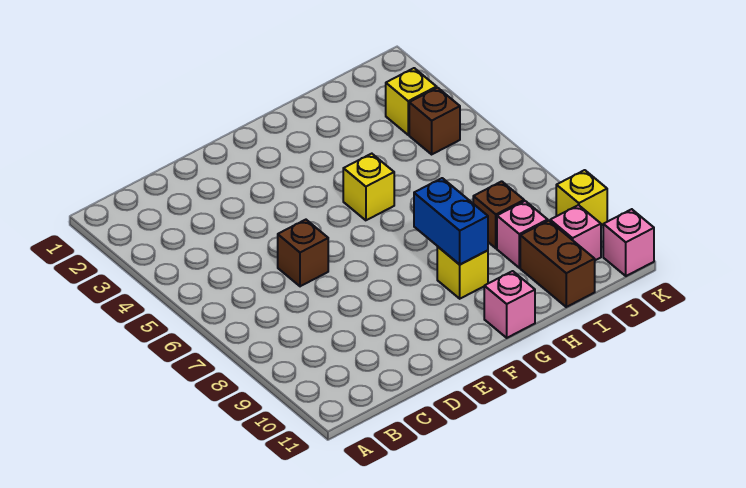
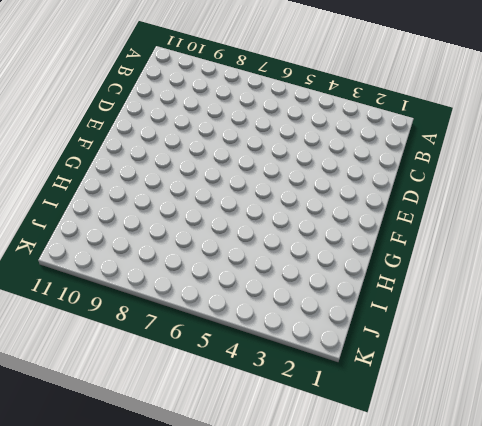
none -> brown brick D6 level 1
none -> yellow brick G5 level 1
none -> yellow brick G9 level 1

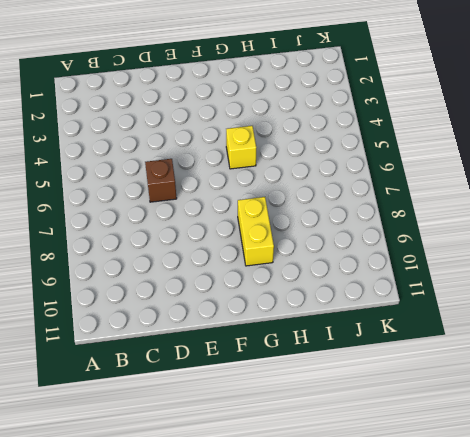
yellow brick G8:G9 level 1 -> yellow brick G9 level 1
none -> pink brick G11 level 1
none -> brown brick I8 level 1
none -> pink brick I9 level 1

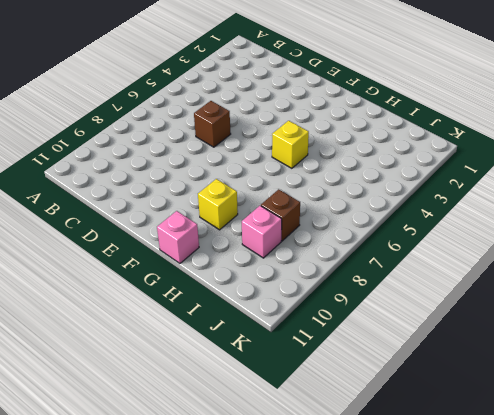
none -> brown brick I10:I11 level 1
none -> yellow brick J3 level 1
none -> brown brick J4 level 1

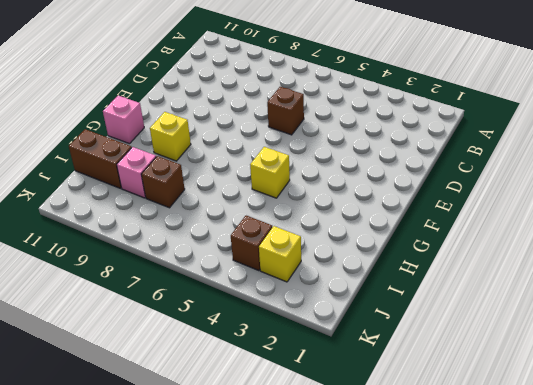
none -> pink brick J10 level 1
none -> yellow brick K9 level 1
none -> pink brick K11 level 1

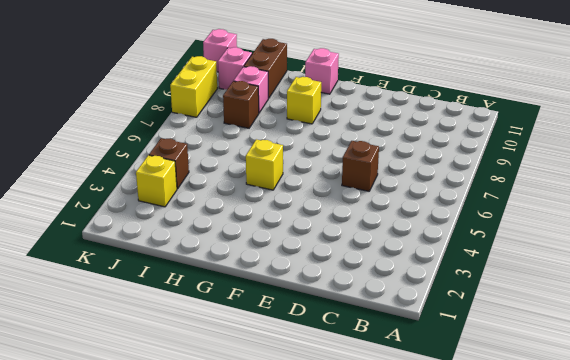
yellow brick K8:K9 level 1 -> yellow brick K9 level 1
none -> blue brick G8:G9 level 2

